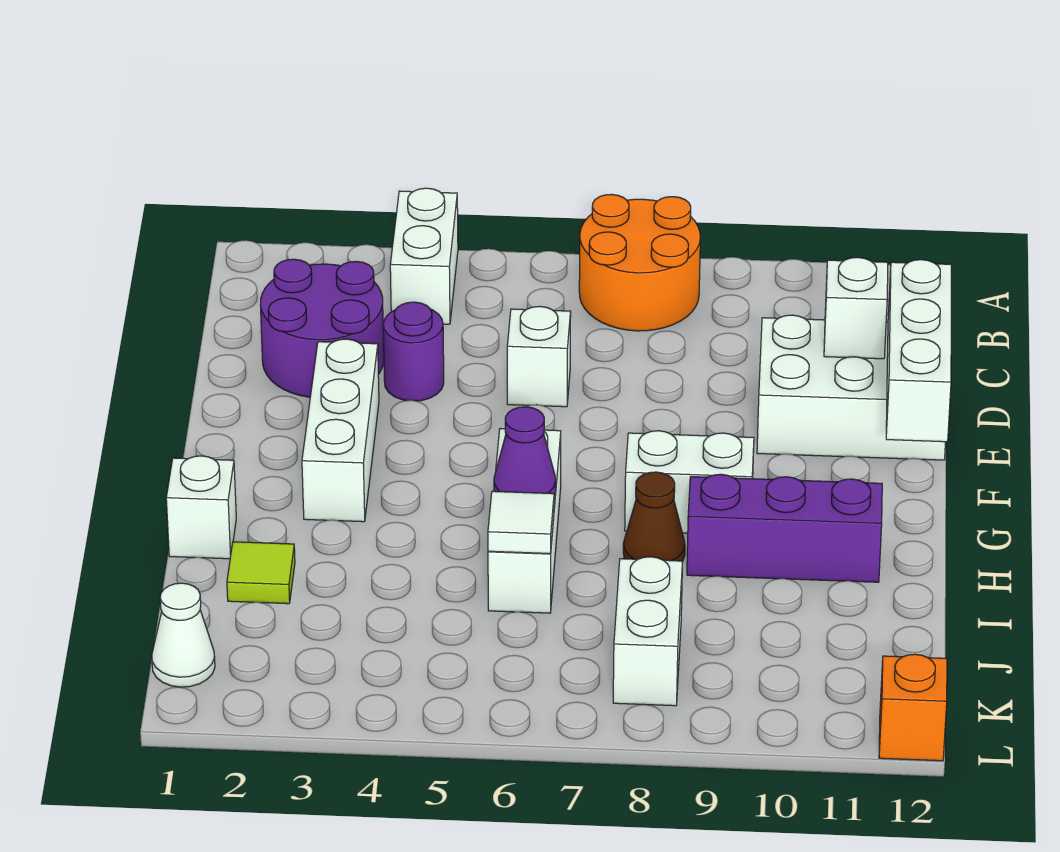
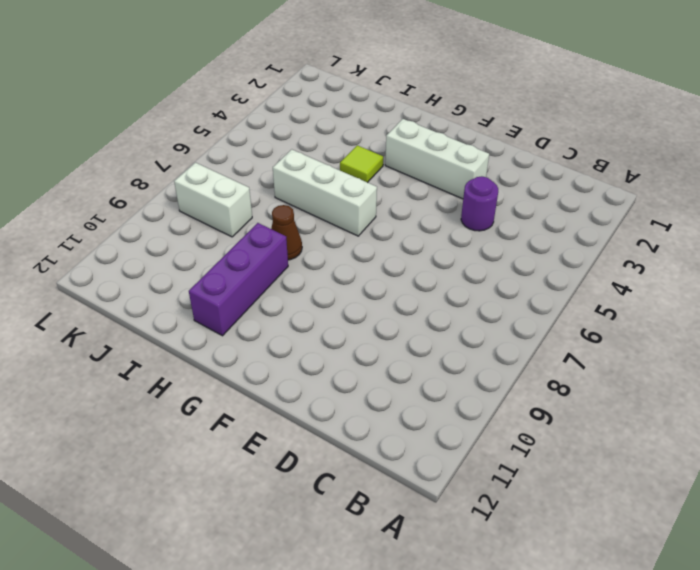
lime tile H4 level 1 -> lime tile I2 level 1
none -> white brick A4:B4 level 1
none -> orange round brick A7:B8 level 1
none -> purple round brick C2:D3 level 1

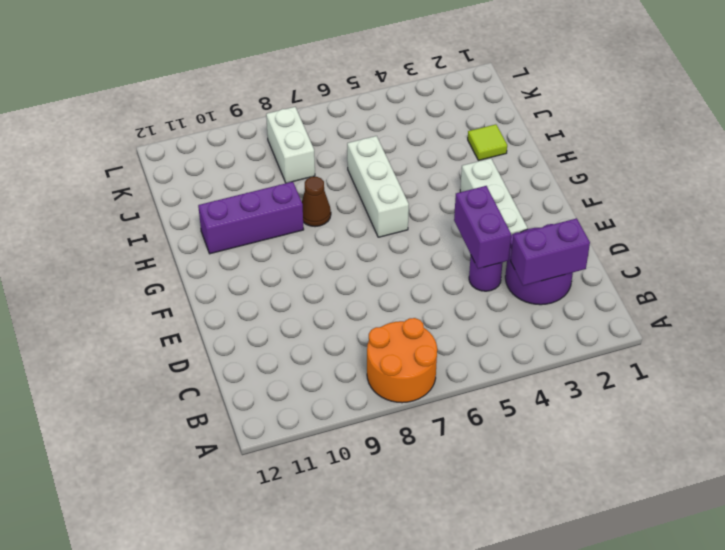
purple brick C2:C3 level 2 -> none
purple brick D4:E4 level 2 -> none
none -> white brick A4:B4 level 1
none -> white brick D6 level 1
none -> white brick D10:E12 level 1

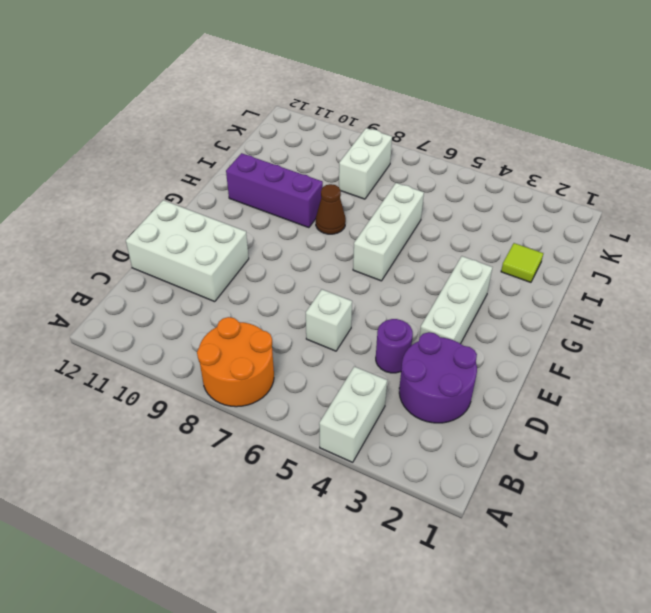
none -> white brick G8:G9 level 1
none -> white brick H1 level 1
none -> white cone K1 level 1

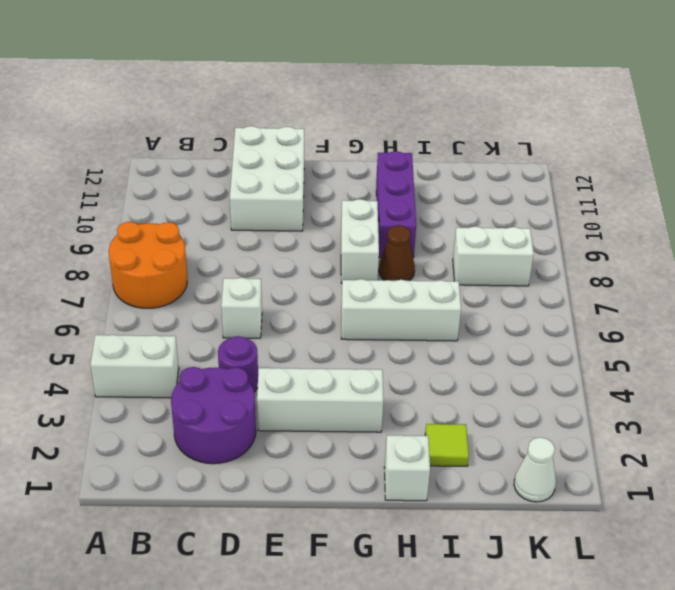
none -> orange brick L12 level 1
none -> white brick D11 level 2
none -> white brick D12:F12 level 2

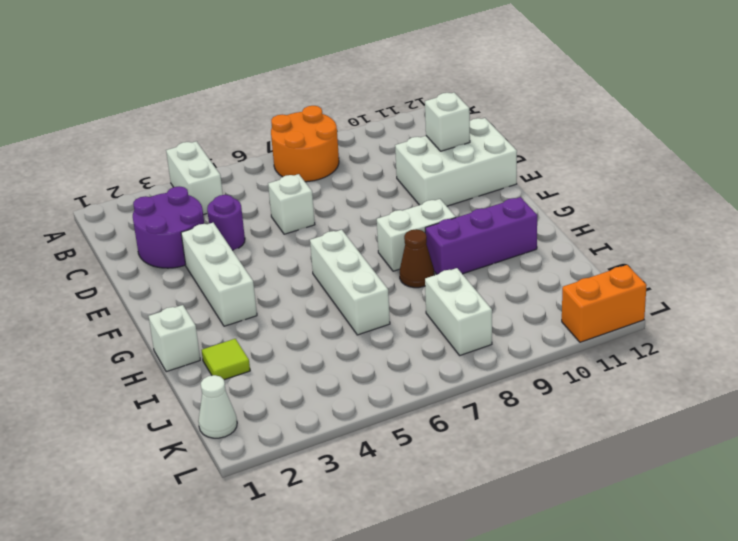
orange brick L11:L12 level 1 -> orange brick L12 level 1
none -> white brick D12:F12 level 2
none -> purple cone H6 level 2
none -> white tile I6 level 2

